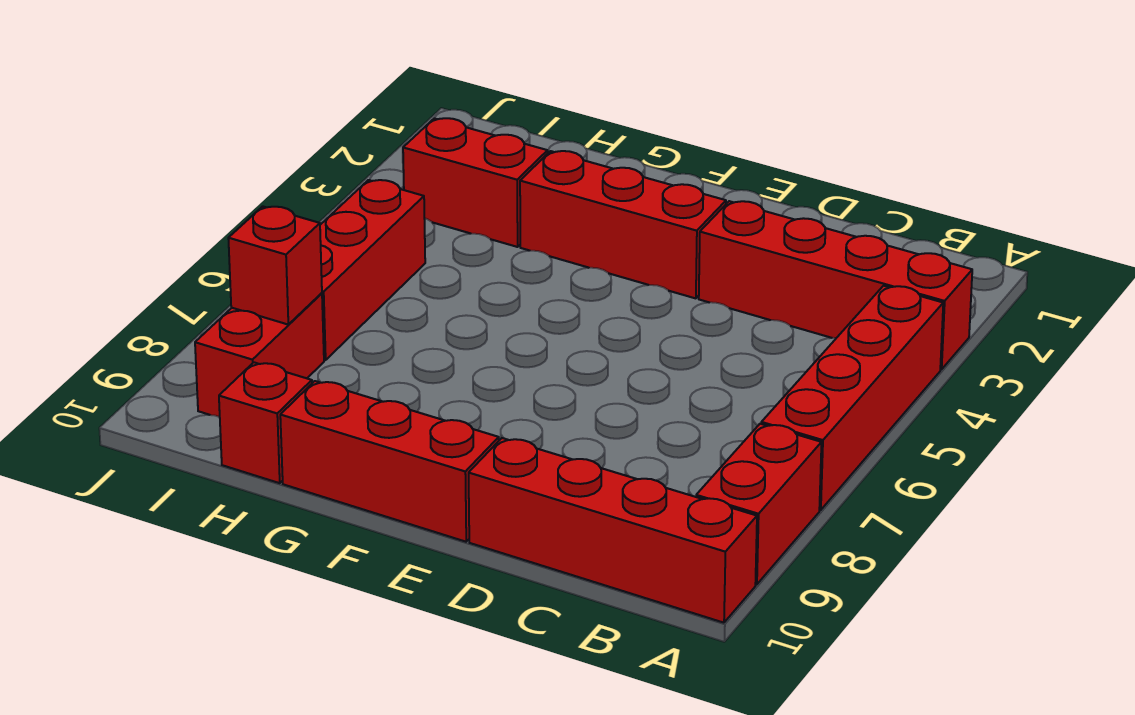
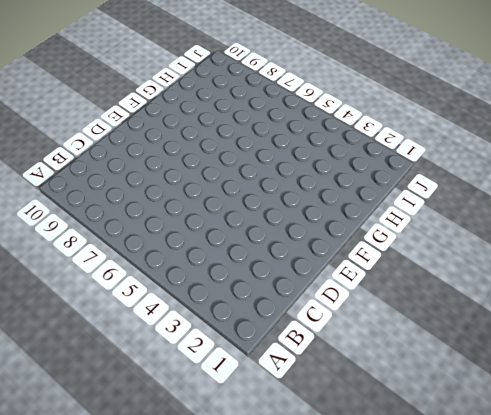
none -> red brick A3:D3 level 1
none -> red brick A4:A7 level 1

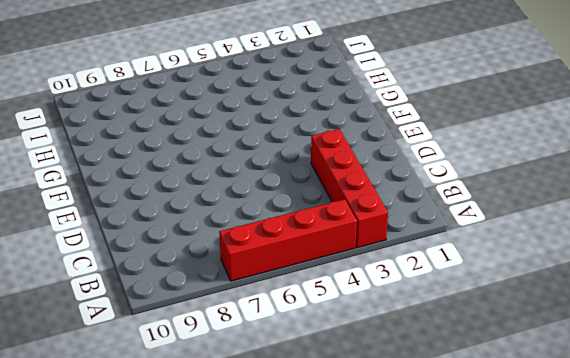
none -> red brick A8:A9 level 1
none -> red brick A10:D10 level 1

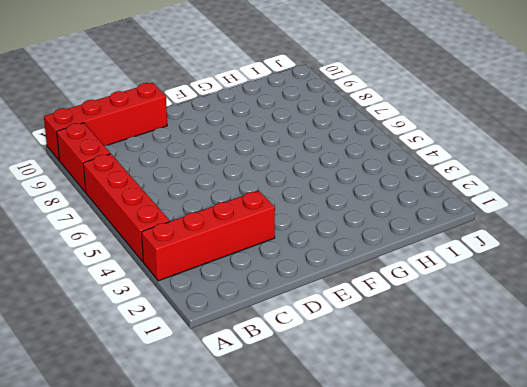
none -> red brick E3:G3 level 1
none -> red brick E10:G10 level 1

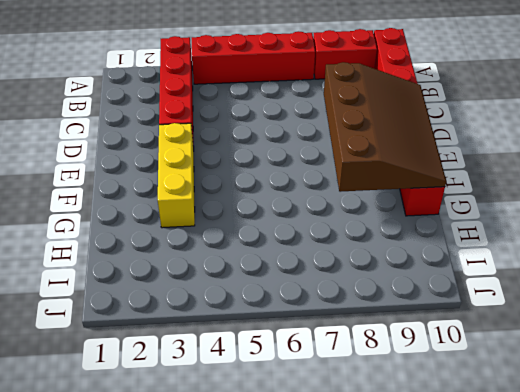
brown slope D8:G10 level 2 top 8 -> none
yellow brick E3:G3 level 1 -> red brick E3:G3 level 1
none -> red brick H3:I3 level 1
none -> red brick H10 level 1

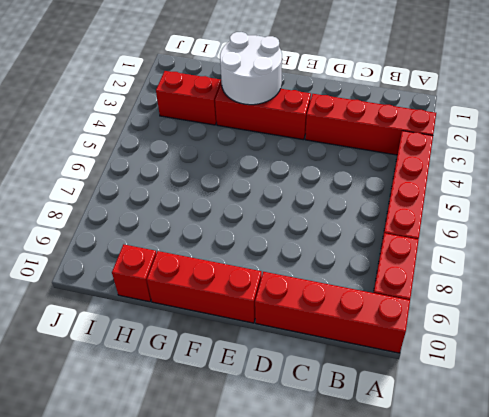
white round brick F2:G3 level 2 -> none
none -> red brick I5:I7 level 1
none -> red brick I8:I9 level 1

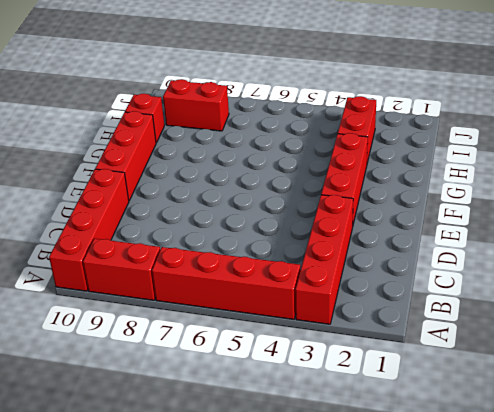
none -> red brick I5:I7 level 1
none -> red brick I8 level 2

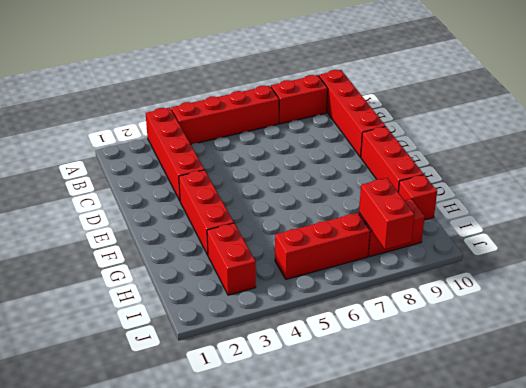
red brick I8:J8 level 2 -> red brick I8 level 2

